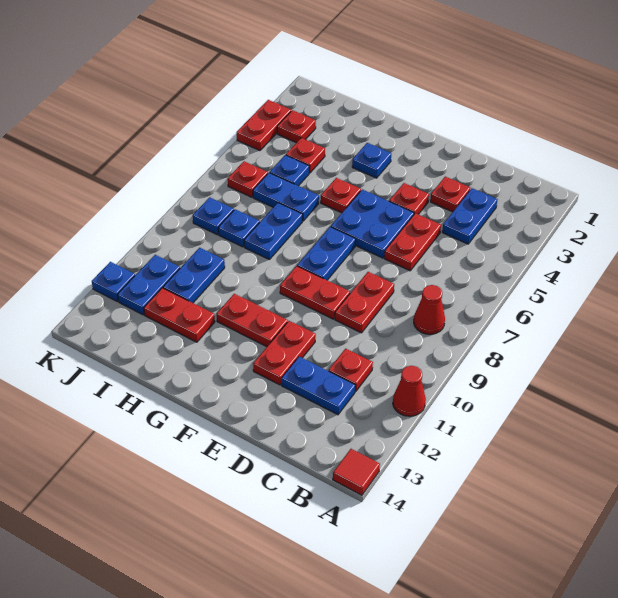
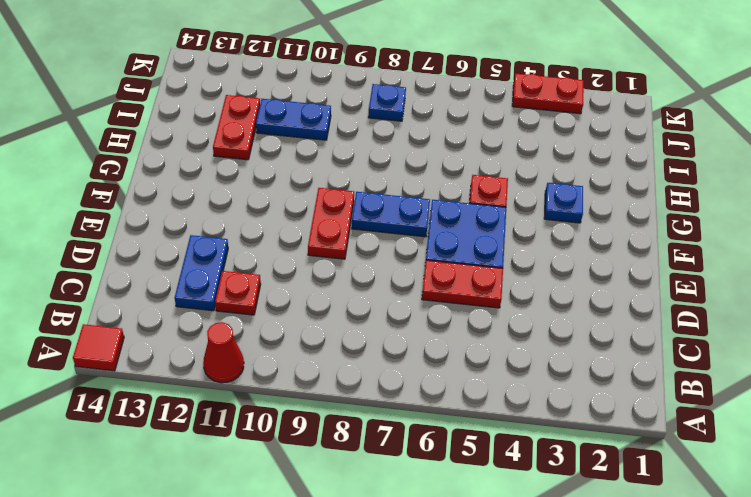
none -> red cone B8 level 1
none -> blue plate C3:C4 level 1
none -> red plate D3 level 1
none -> red plate D8:D9 level 1

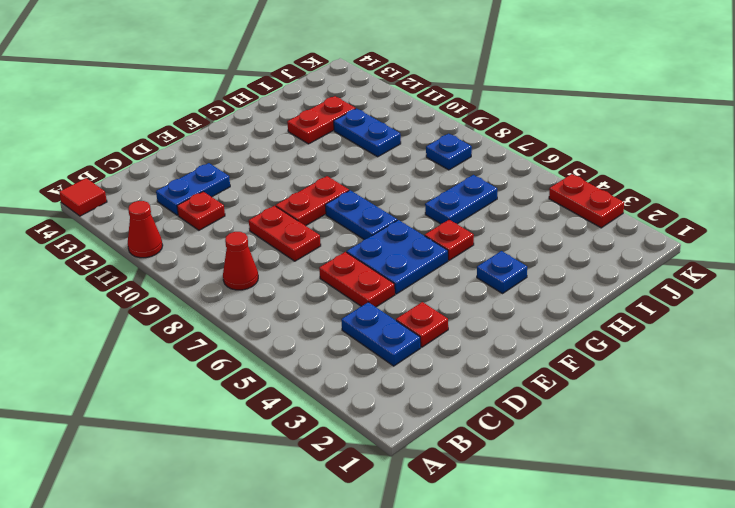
none -> red plate E4 level 1
none -> red plate E11:E12 level 1
none -> red plate F11:G11 level 1
none -> blue plate H7:H8 level 1

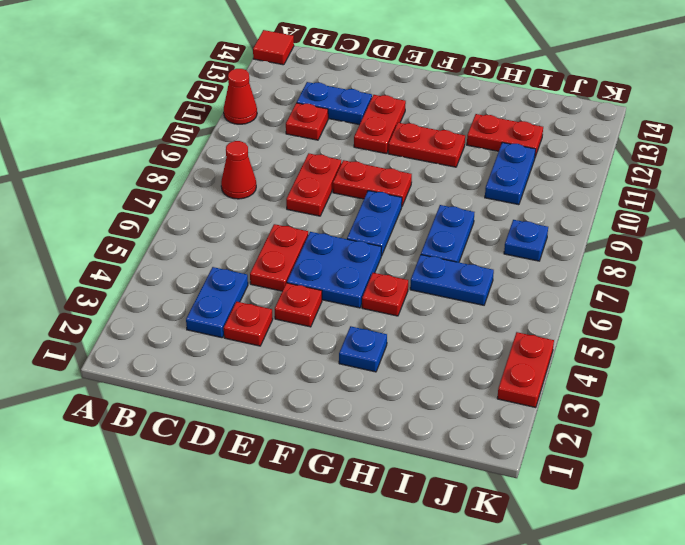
none -> red plate I4 level 1
none -> blue plate I5 level 1
none -> blue plate I8 level 1
none -> red plate J3 level 1

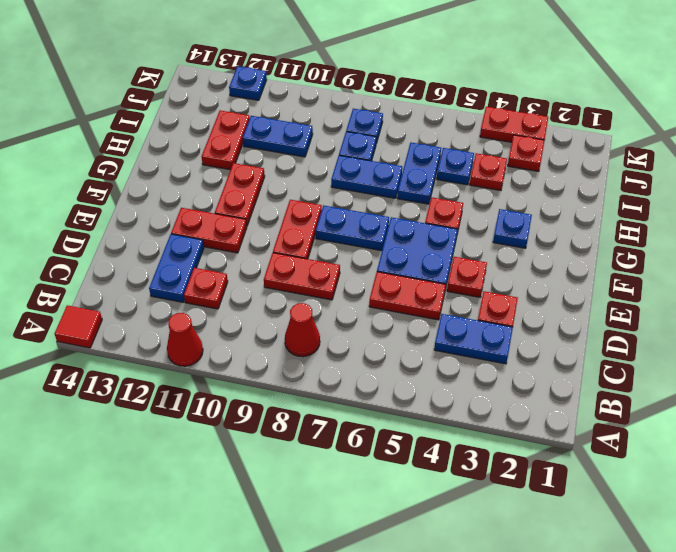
none -> red plate J6 level 1
none -> blue plate J11:J12 level 1

